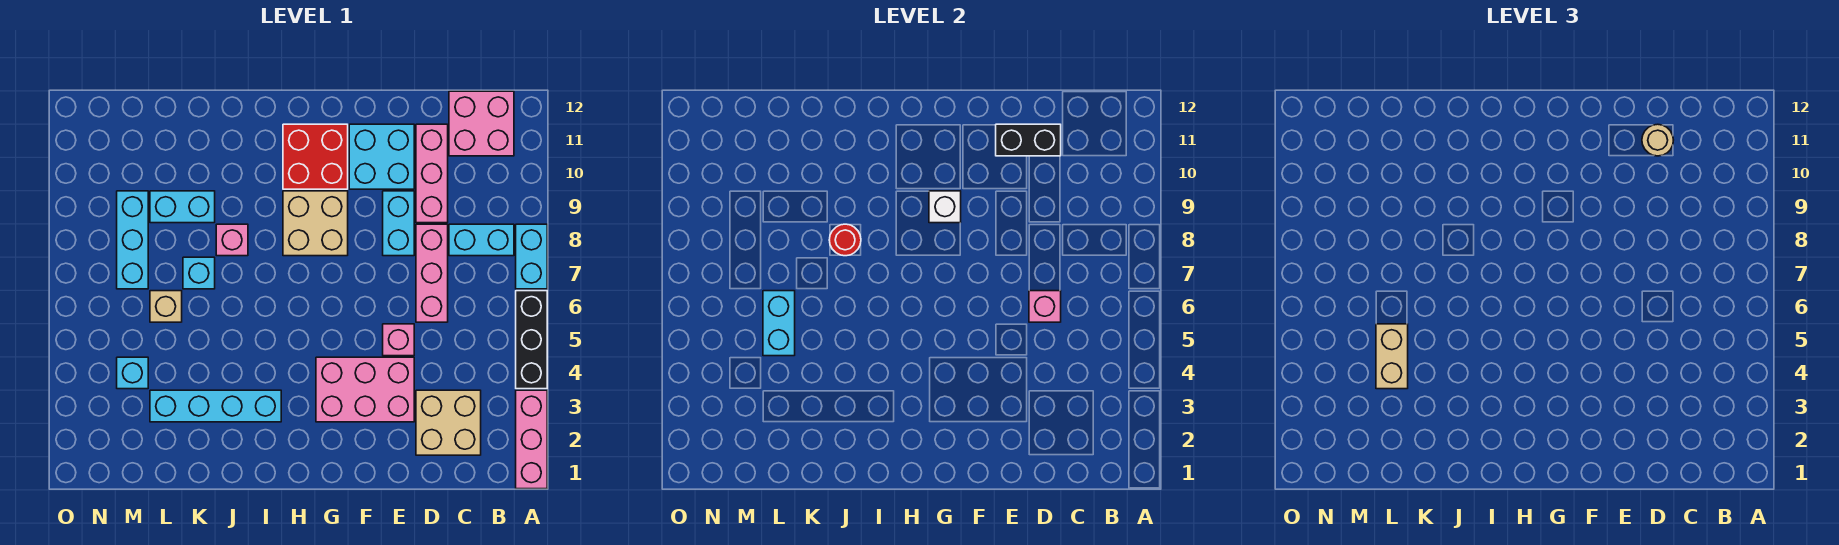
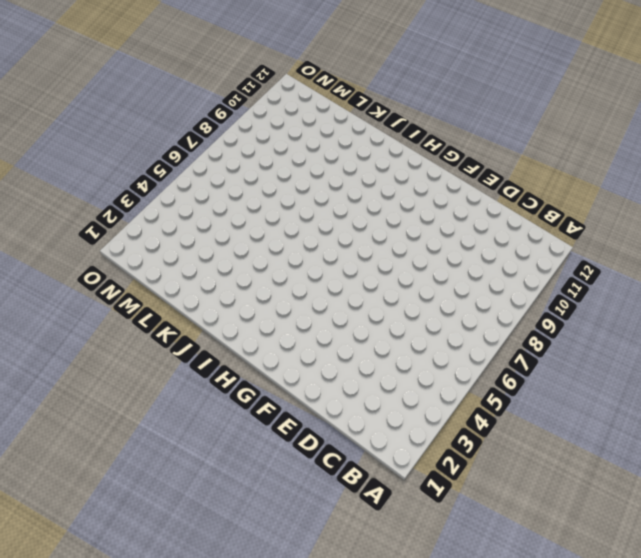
none -> pink brick A1:A3 level 1
none -> black brick A4:A6 level 1
none -> cyan brick A7:A8 level 1

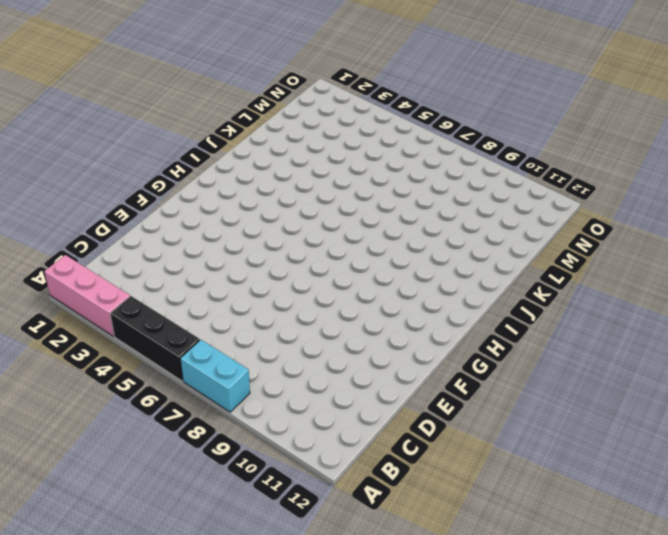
none -> cyan brick B8:C8 level 1
none -> pink brick B11:C12 level 1
none -> tan brick C2:D3 level 1

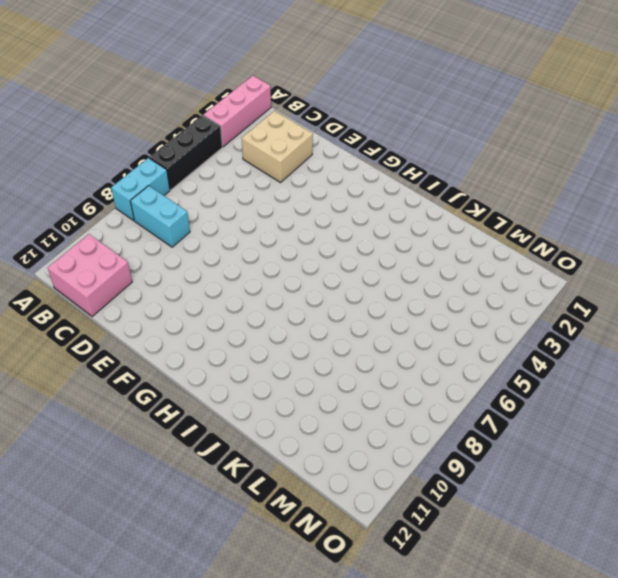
none -> pink brick D6:D8 level 1
none -> pink brick D9:D11 level 1
none -> pink brick E3:G4 level 1

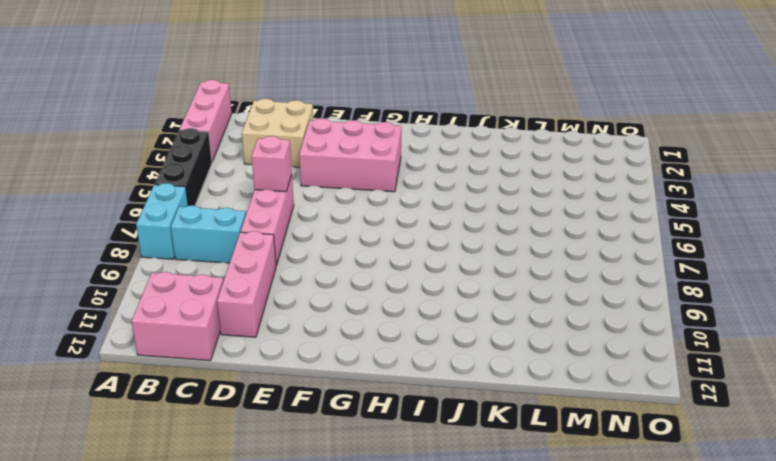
none -> pink brick E5 level 1
none -> cyan brick E8:E9 level 1
none -> cyan brick E10:F11 level 1

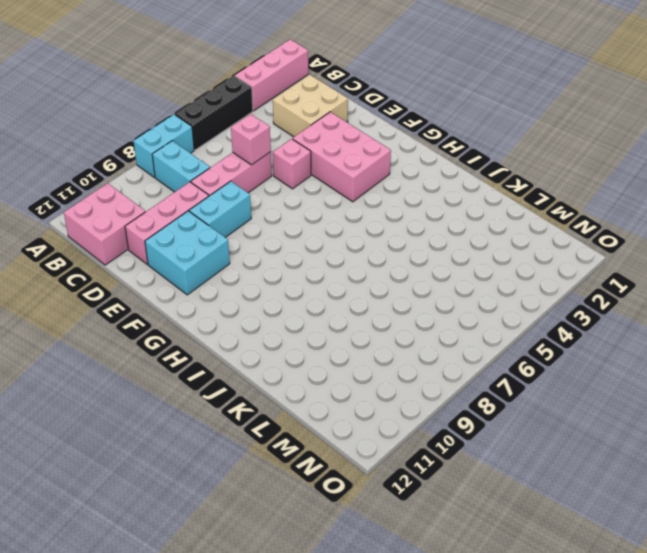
none -> tan brick G8:H9 level 1
none -> red brick G10:H11 level 1
none -> cyan brick I3:L3 level 1

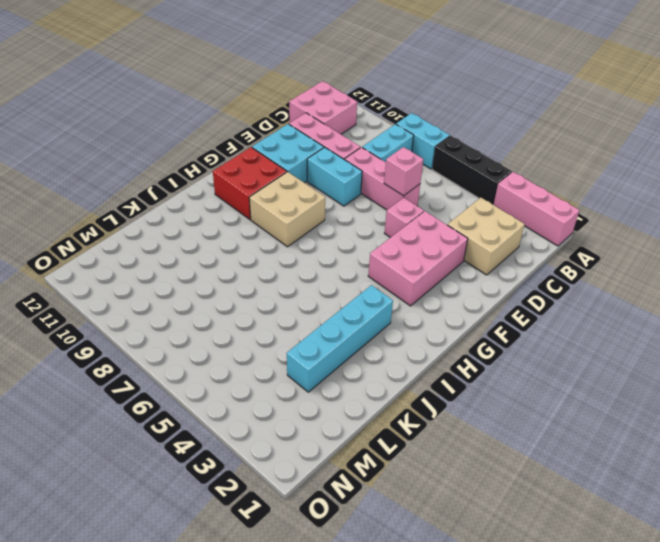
none -> pink brick J8 level 1
none -> cyan brick K7 level 1
none -> cyan brick K9:L9 level 1

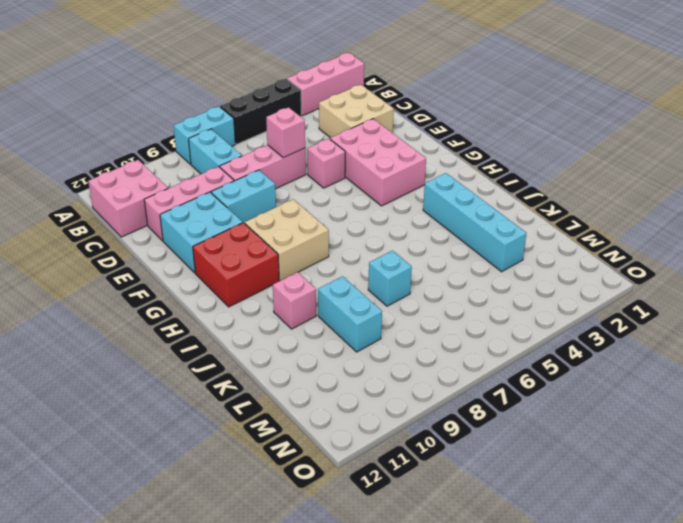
pink brick J10 level 1 -> pink brick J8 level 1
none -> tan brick L6 level 1
none -> cyan brick M4 level 1
none -> cyan brick M7:M9 level 1

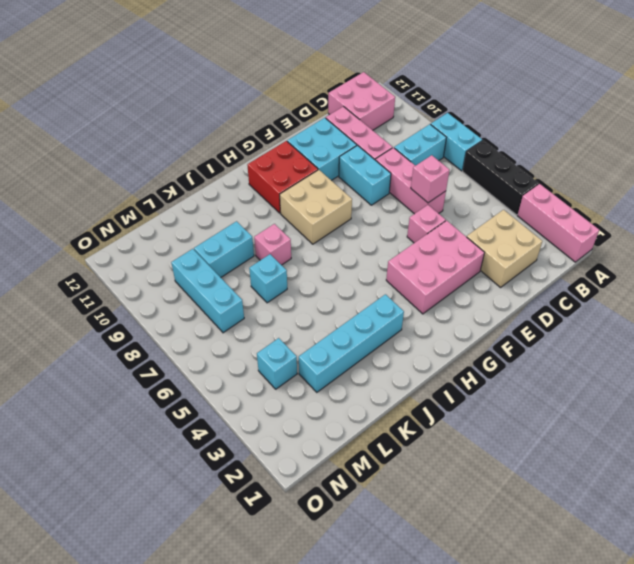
none -> tan brick L6 level 1
none -> black brick D11:E11 level 2
none -> white brick G9 level 2

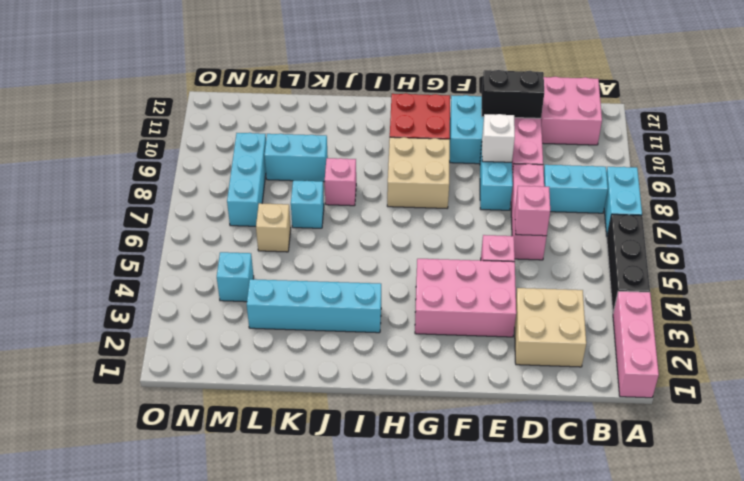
white brick E9 level 2 -> white brick G9 level 2
none -> red round brick J8 level 2
none -> cyan brick L5:L6 level 2
none -> tan round brick D11 level 3

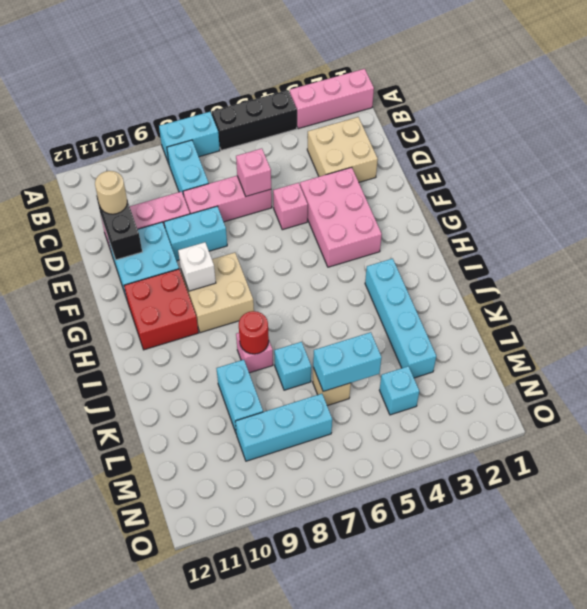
none -> pink brick B11:C12 level 1
none -> tan brick L4:L5 level 3

